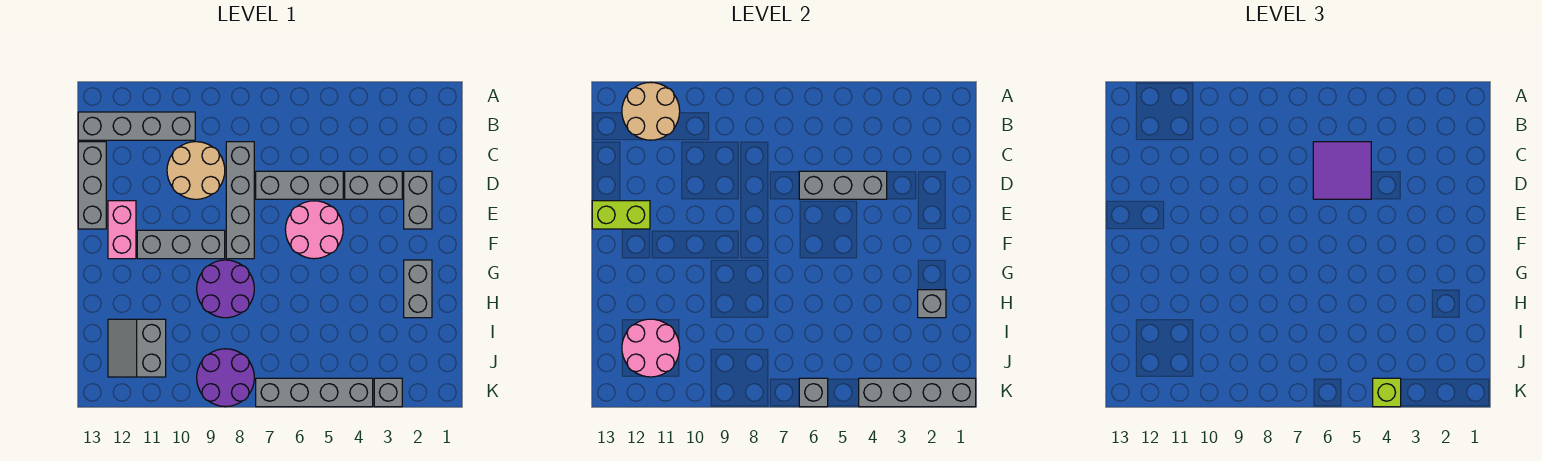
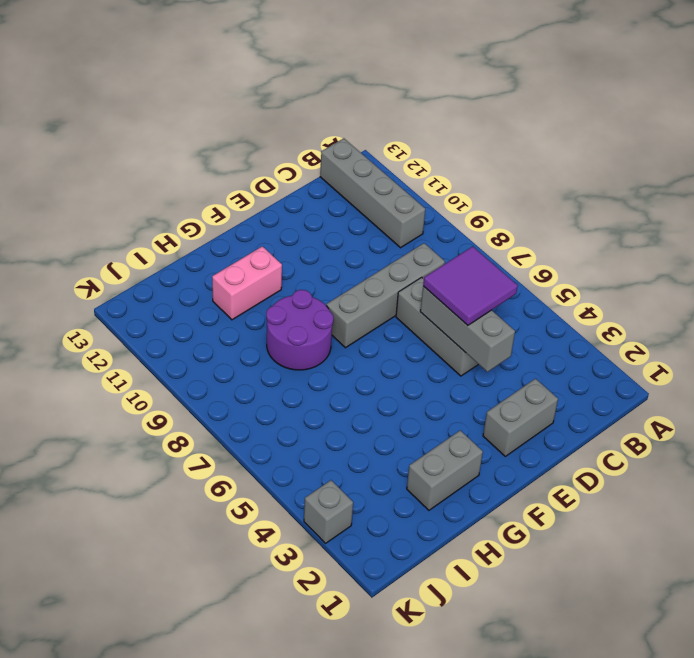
pink brick G11:H11 level 1 -> pink brick E12:F12 level 1
none -> tan round brick C9:D10 level 1
none -> grey brick C13:E13 level 1
none -> grey brick D3:D4 level 1

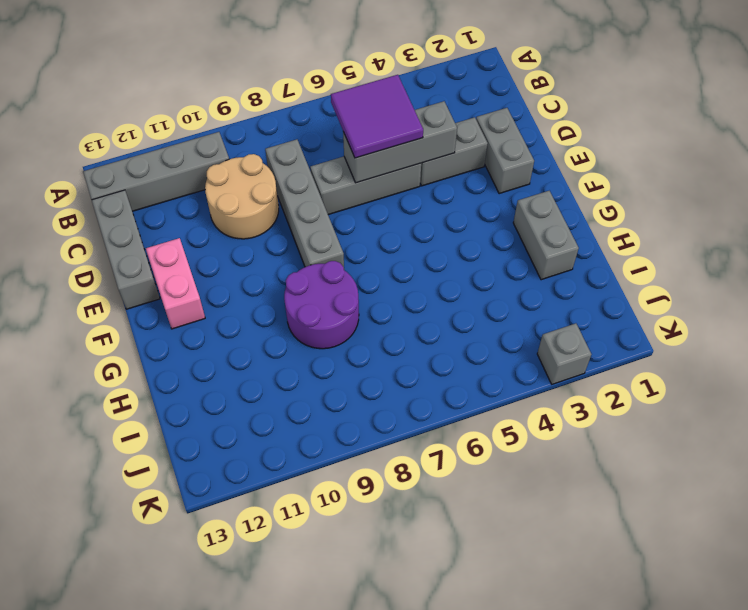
none -> pink round brick E5:F6 level 1
none -> grey brick F9:F11 level 1
none -> grey slope I11:J12 level 1 top 11

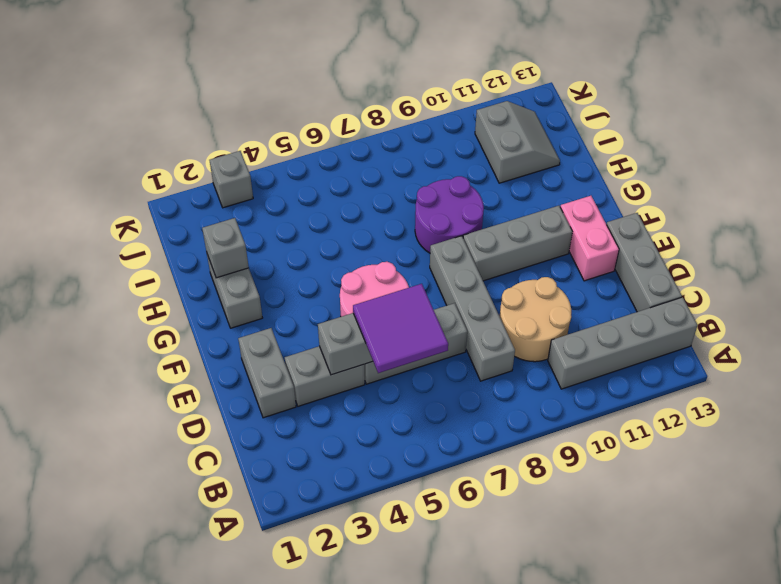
none -> purple round brick J8:K9 level 1
none -> grey brick K4:K7 level 1
none -> tan round brick A11:B12 level 2

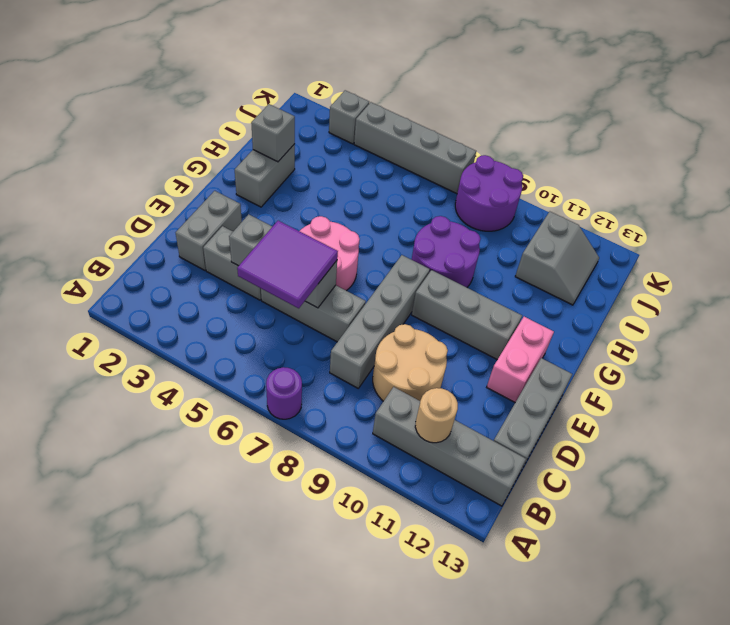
purple round brick A7 level 1 -> none
tan round brick B11 level 2 -> tan round brick A11:B12 level 2
none -> lime brick E12:E13 level 2
none -> pink round brick I11:J12 level 2
none -> grey brick K1:K4 level 2

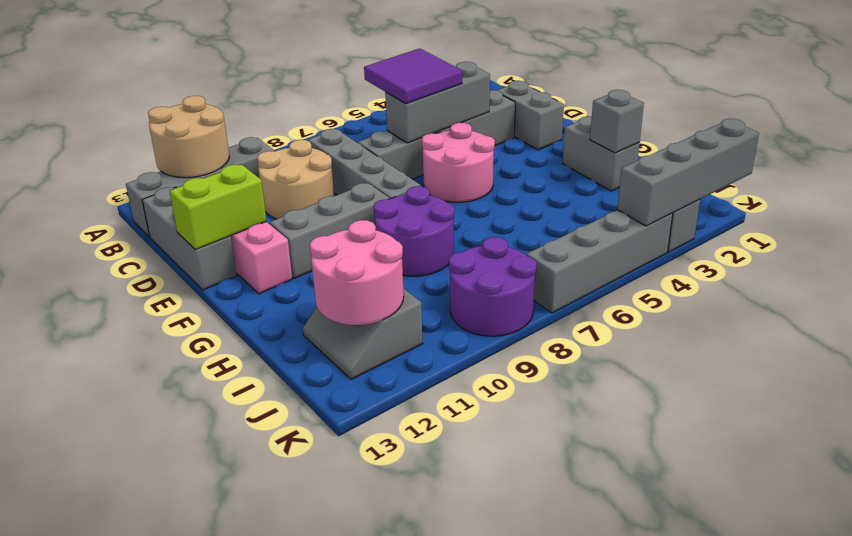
none -> grey brick K6 level 2
none -> lime brick K4 level 3

